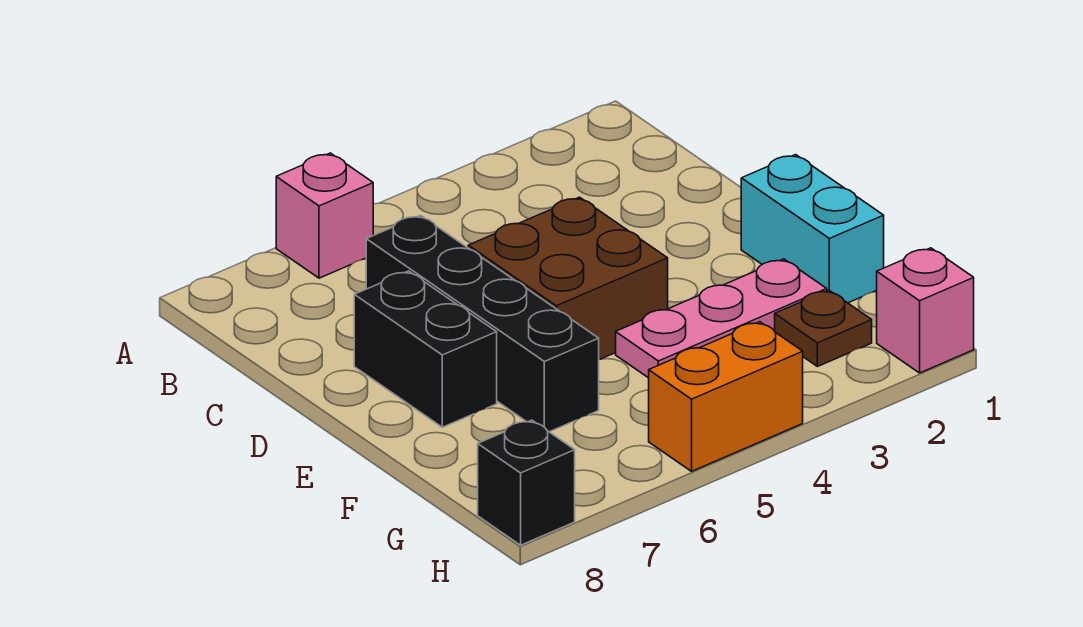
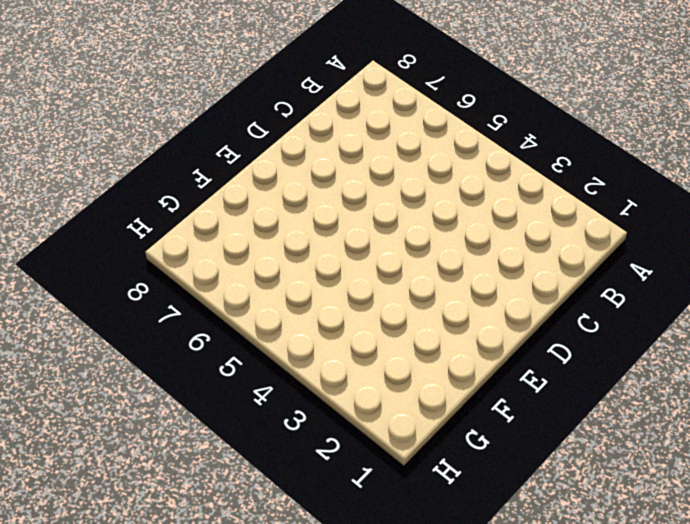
none -> pink brick A6 level 1
none -> black brick C6:F6 level 1

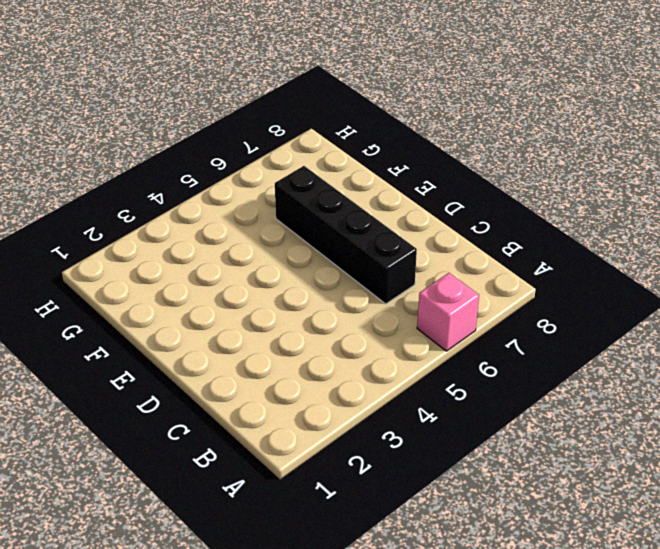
none -> brown brick D4:E5 level 1
none -> black brick D7:E7 level 1

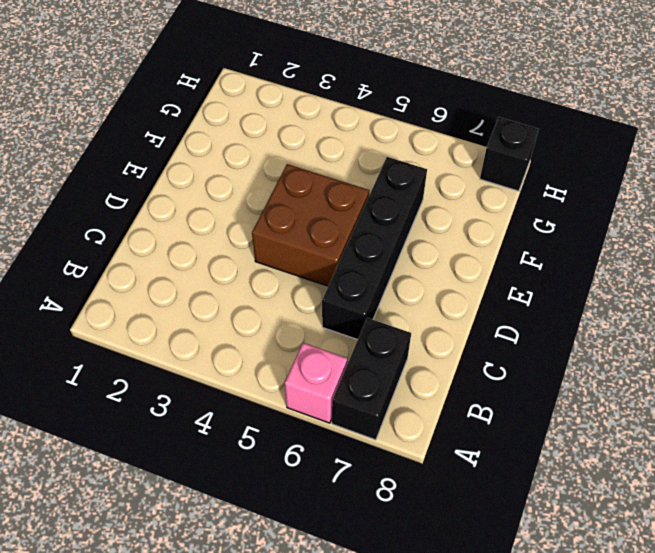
black brick A7:B7 level 1 -> black brick D7:E7 level 1
none -> cyan brick E1:F1 level 1
none -> pink plate F2:F4 level 1

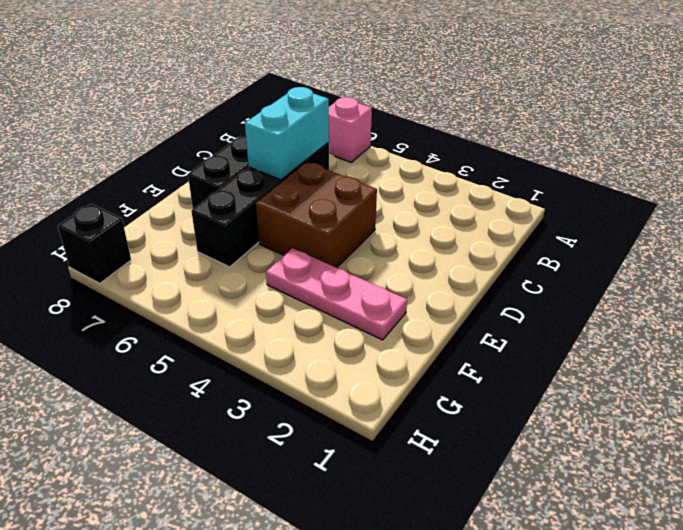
cyan brick C6:D6 level 2 -> cyan brick E1:F1 level 1
none -> brown plate G2 level 1
none -> pink brick H1 level 1

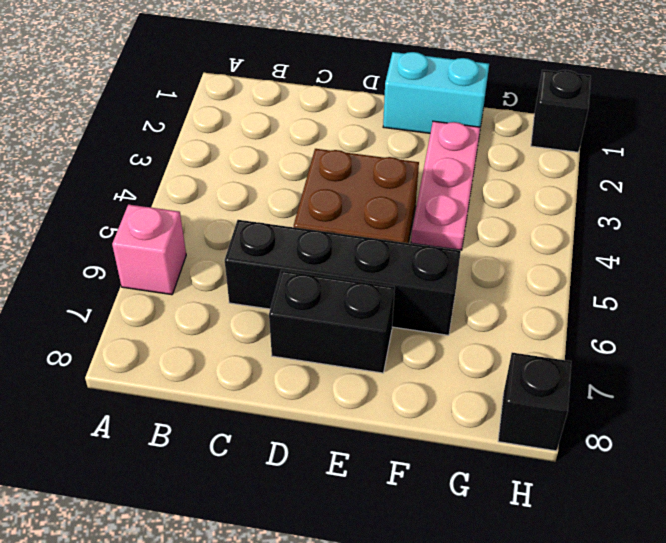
black brick H1 level 1 -> pink brick H1 level 1
none -> brown plate G2 level 1
none -> orange brick H4:H5 level 1

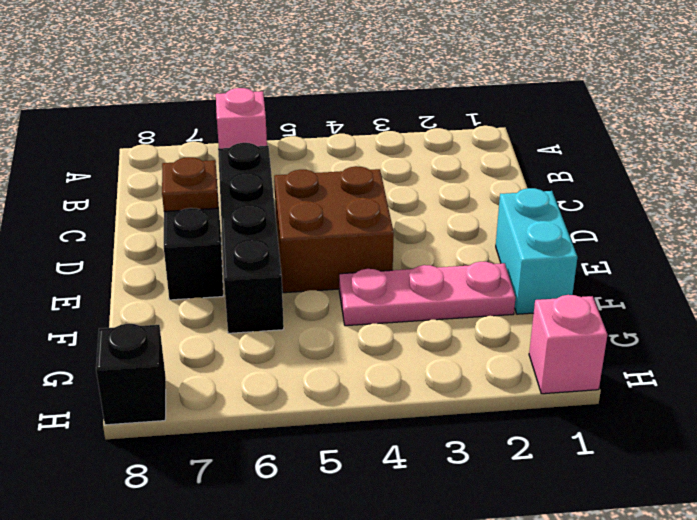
brown plate D7 level 2 -> brown plate G2 level 1
none -> orange brick H4:H5 level 1

